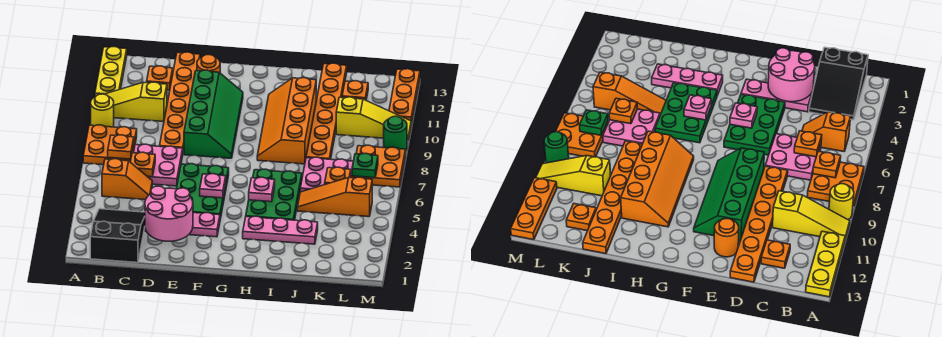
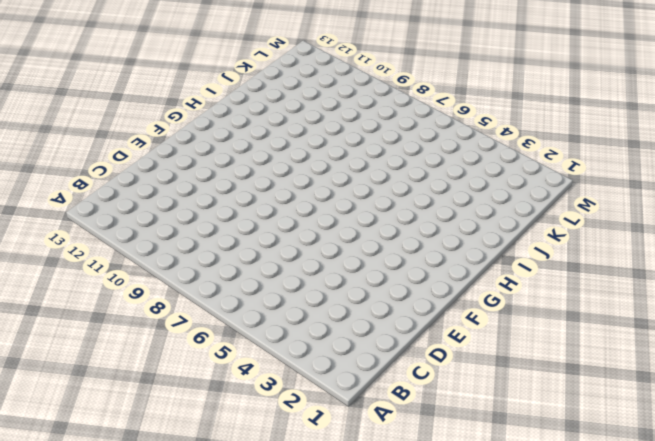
none -> orange plate A7:B8 level 1
none -> yellow round brick A9 level 1
none -> yellow slope A10:C10 level 1 top C
none -> yellow plate A11:A13 level 1

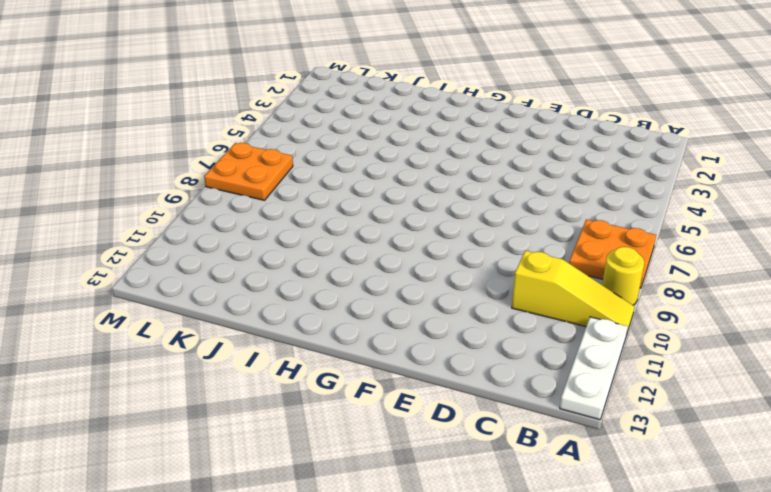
white plate A11:A13 level 1 -> yellow plate A11:A13 level 1
none -> black slope B1:C3 level 1 top 1
none -> orange slope B5:C5 level 1 top B
none -> pink plate C6:D7 level 1
none -> orange plate C12 level 1

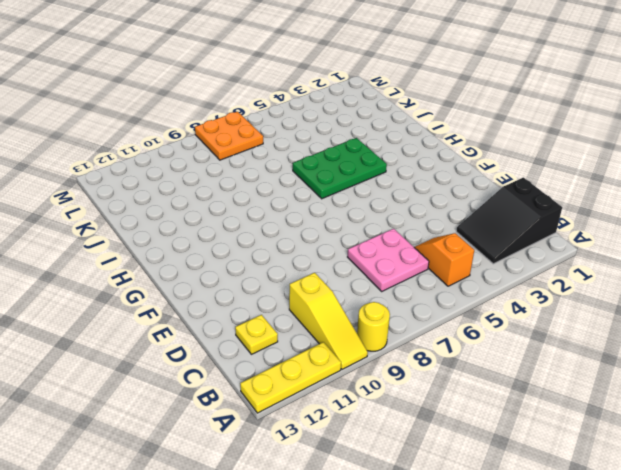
yellow plate C12 level 1 -> orange plate C12 level 1
none -> orange plate A7:B8 level 1
none -> pink plate D3:F3 level 1
none -> orange plate D8:D13 level 1
none -> green plate E4:F6 level 1

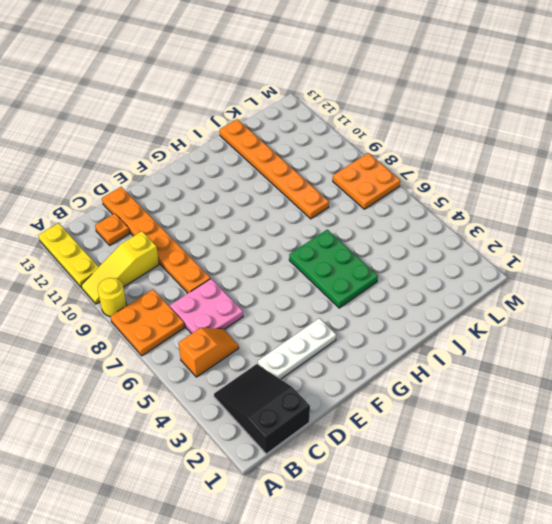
white plate D3:F3 level 1 -> pink plate D3:F3 level 1
none -> green plate E4:F6 level 1
none -> green slope E8:F11 level 1 top E
none -> orange round brick E12 level 1
none -> pink plate H3:J3 level 1

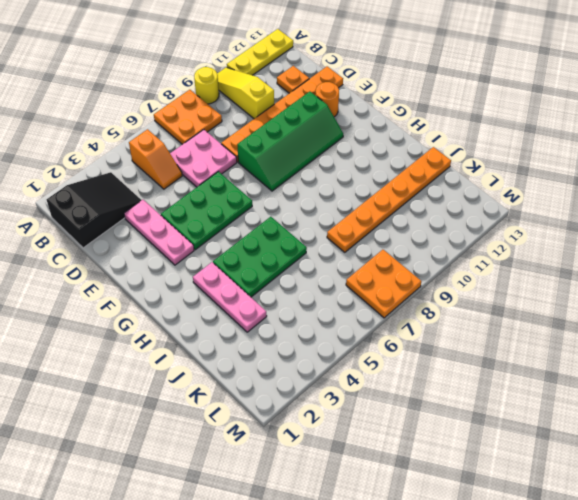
none -> orange slope H8:I11 level 1 top I
none -> orange slope J5:L5 level 1 top L
none -> pink plate J6:K7 level 1
none -> yellow slope K10:M10 level 1 top K

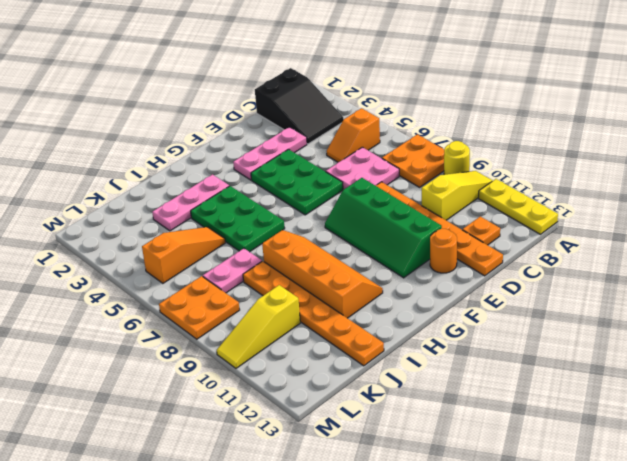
pink plate J7:K7 level 1 -> pink plate J6:K7 level 1
none -> orange plate K12 level 1
none -> green round brick M9 level 1
none -> orange plate M11:M13 level 1
none -> orange plate B7 level 2

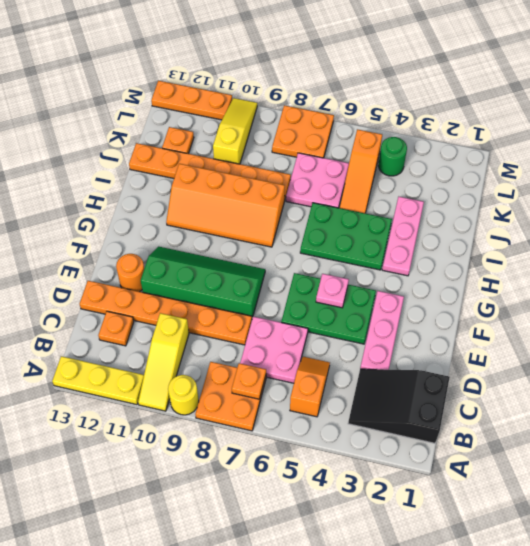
green round brick L4 level 1 -> green round brick M9 level 1
none -> orange plate C6 level 2
none -> pink round brick D2:E3 level 2
none -> pink plate H5 level 2
none -> orange plate K6 level 2

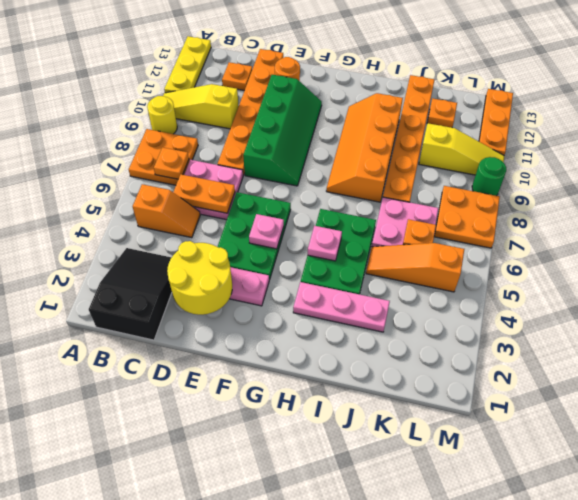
orange plate C6:D6 level 2 -> orange plate C6 level 2
yellow round brick D2:E3 level 2 -> pink round brick D2:E3 level 2
none -> green plate L7 level 2

